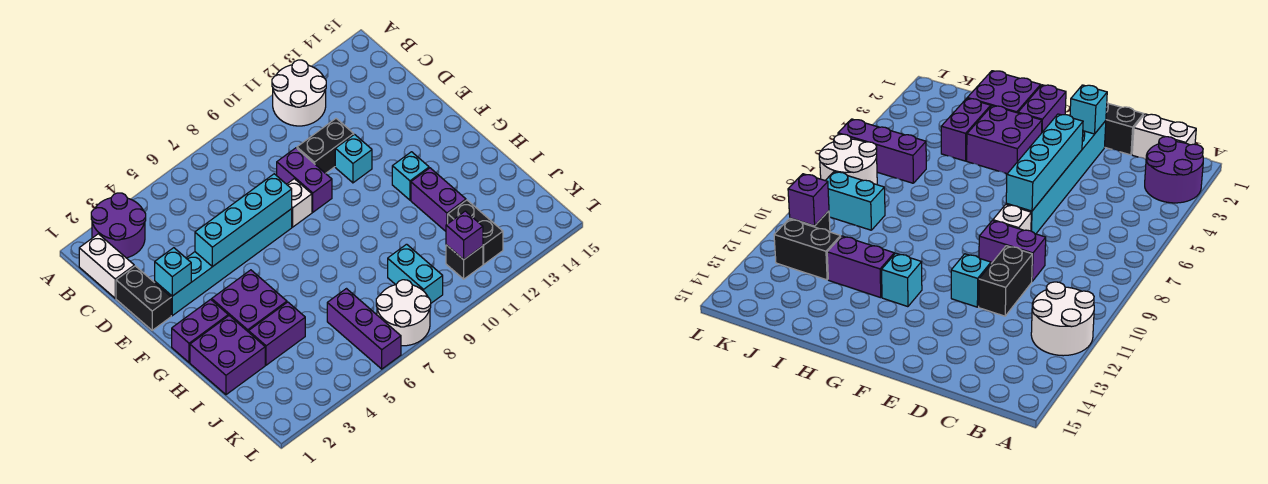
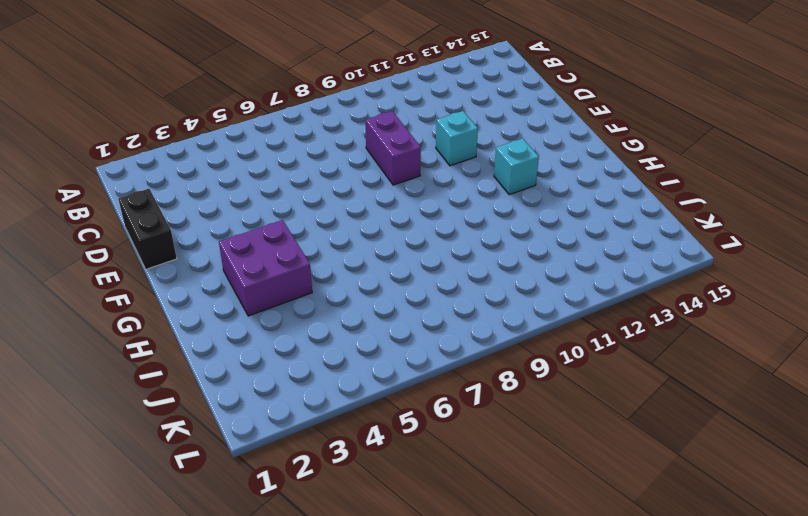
none -> purple round brick A2:B3 level 1
none -> white round brick A11:B12 level 1
none -> white brick B1:C1 level 1

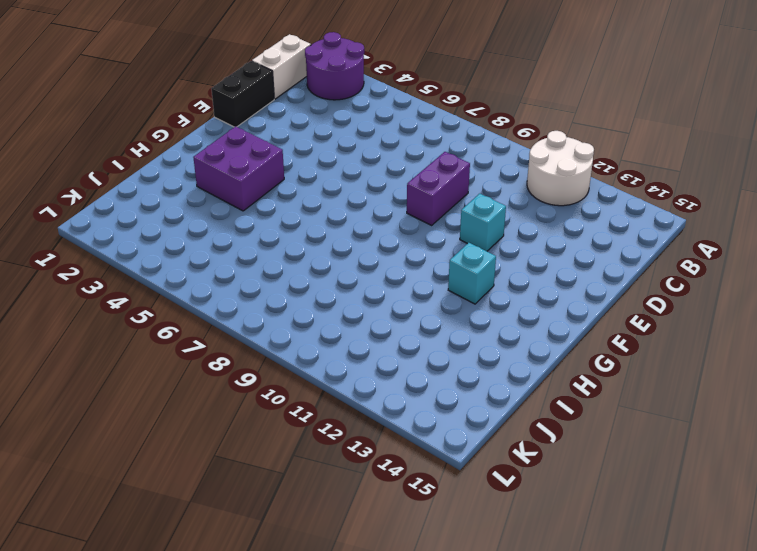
none -> black brick D10:D11 level 1
none -> cyan brick E2:E7 level 1
none -> white brick E8 level 1

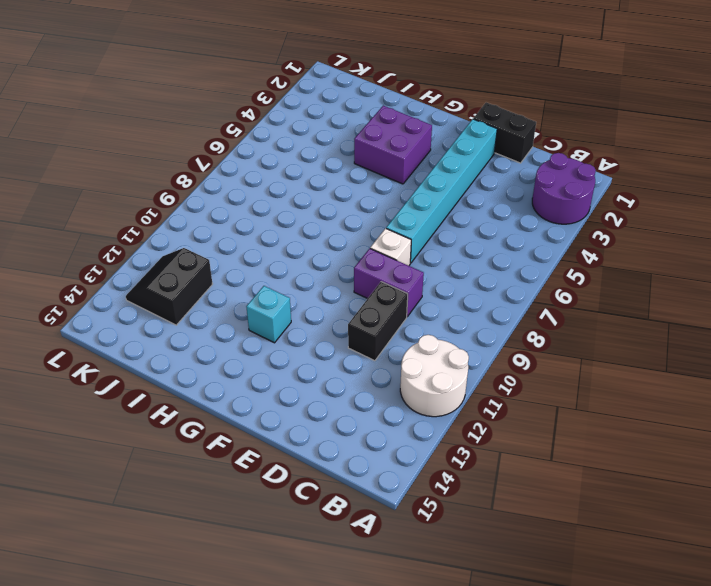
black slope J12:K13 level 1 top J -> black brick J12:K12 level 1
none -> white brick B1:C1 level 1
none -> cyan brick E11 level 1
none -> purple brick G1:G2 level 1

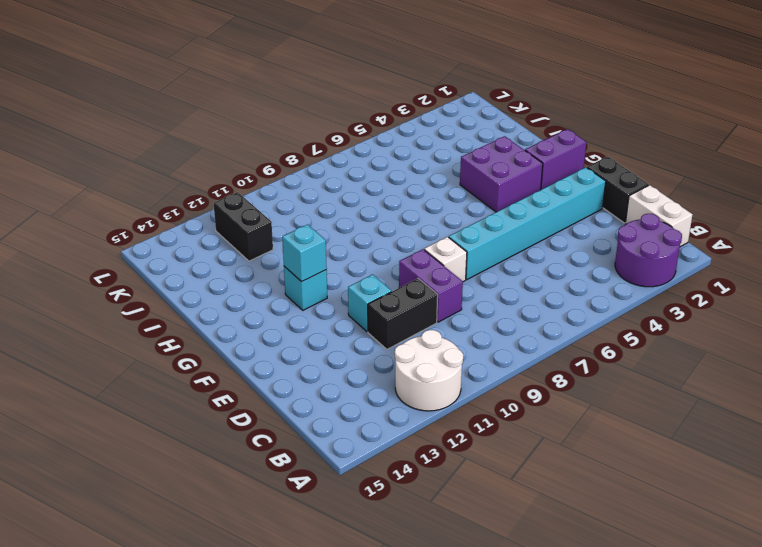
cyan brick G12 level 2 -> cyan brick E2 level 2
none -> purple brick H1:I2 level 1
none -> purple brick H12:I12 level 1
none -> purple brick I3:I4 level 1

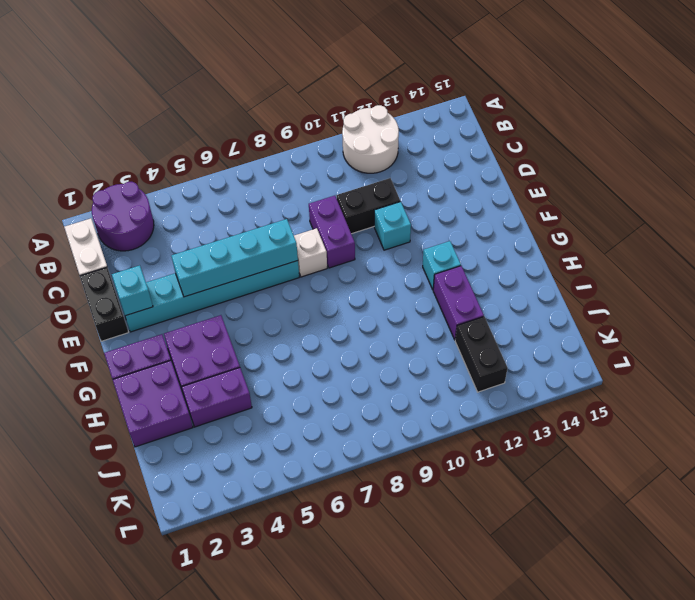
none -> purple brick J6:L6 level 1
none -> cyan brick J9:K9 level 1
none -> white round brick K7:L8 level 1

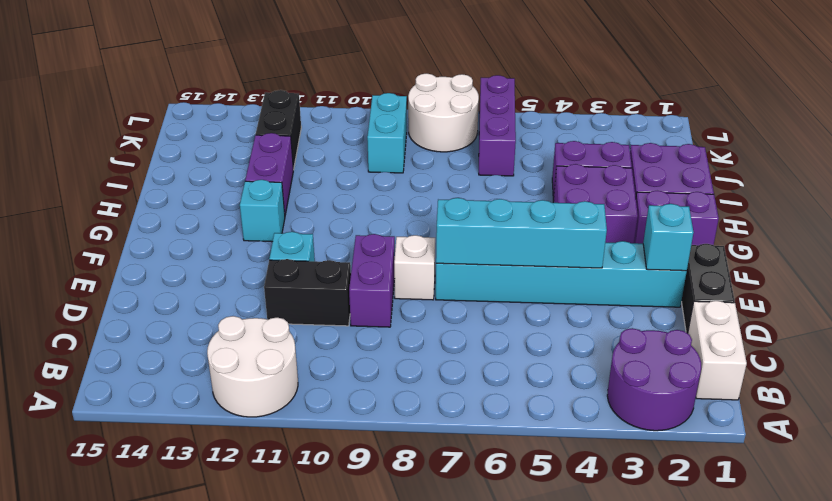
none -> black brick K11 level 1
none -> purple brick K11 level 2

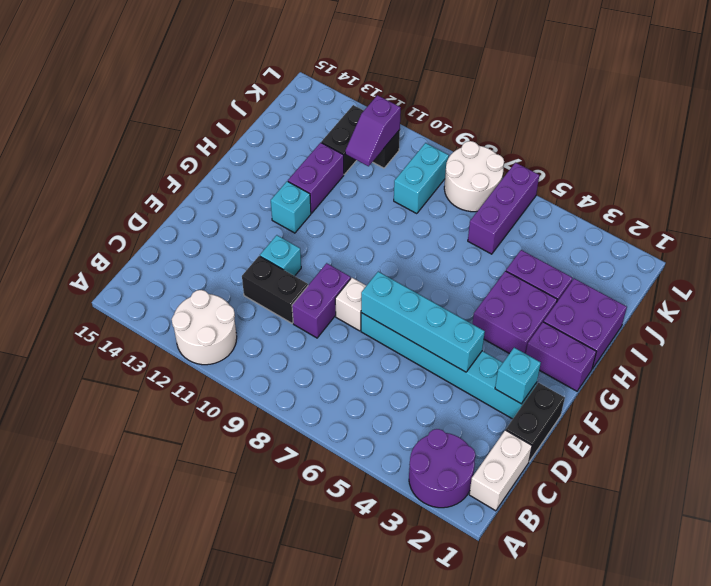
purple slope J11:K11 level 2 top K -> purple brick K11 level 2

